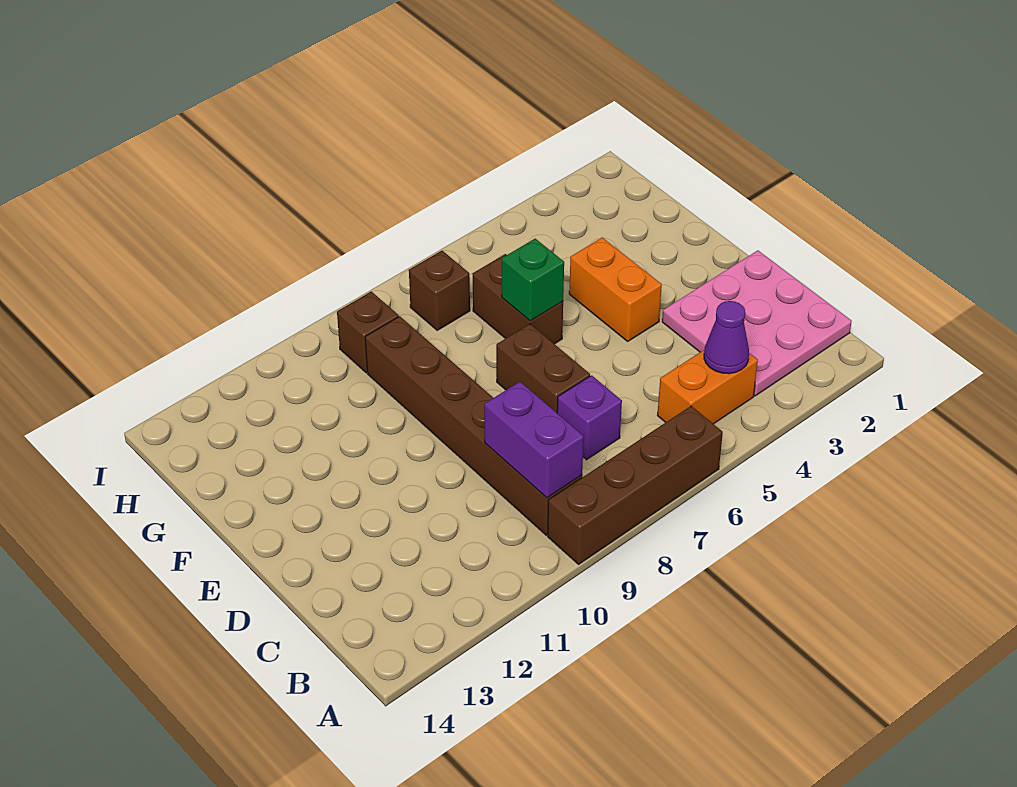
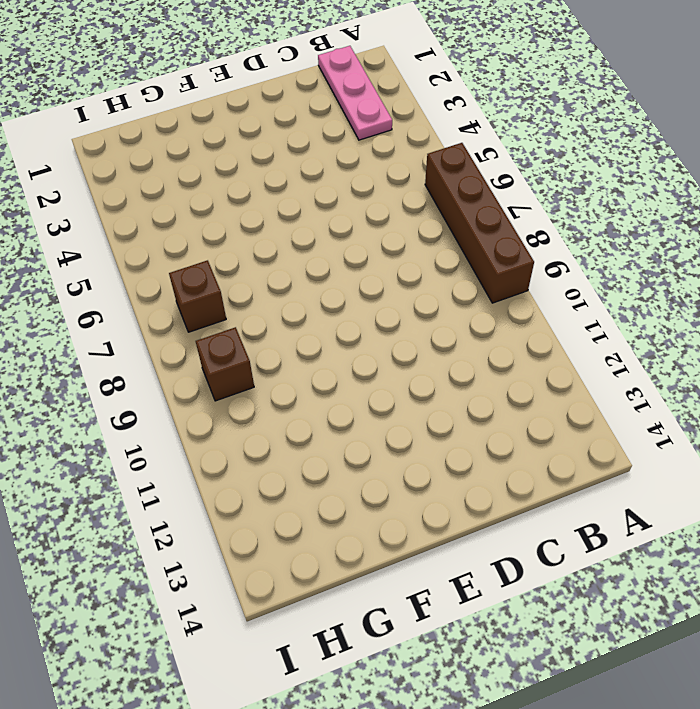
pink plate B1:B3 level 1 -> pink plate B1:D3 level 1
none -> orange brick B4:B5 level 1
none -> brown brick B9:G9 level 1
none -> purple brick C7 level 1

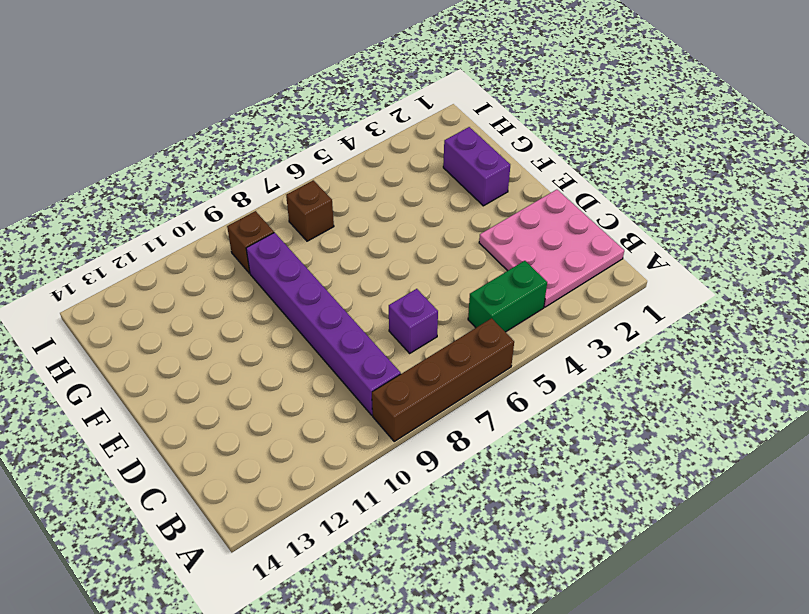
green brick B4:B5 level 1 -> orange brick B4:B5 level 1
purple brick B9:G9 level 1 -> brown brick B9:G9 level 1
purple brick F2:G2 level 1 -> purple brick B9:C9 level 2
none -> brown brick D7:E7 level 1
none -> orange brick E4:F4 level 1
none -> brown brick F6:G6 level 1

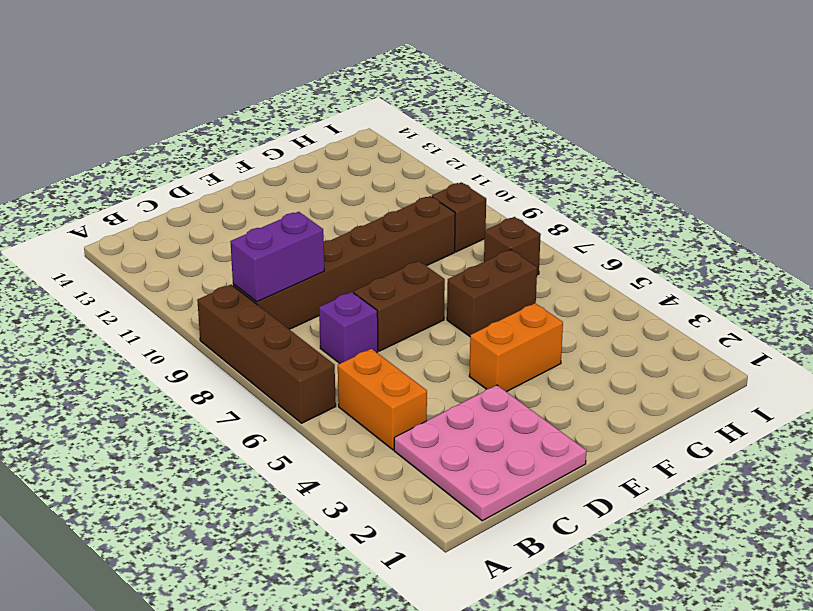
none -> purple cone B4 level 2
none -> green brick F6 level 2

